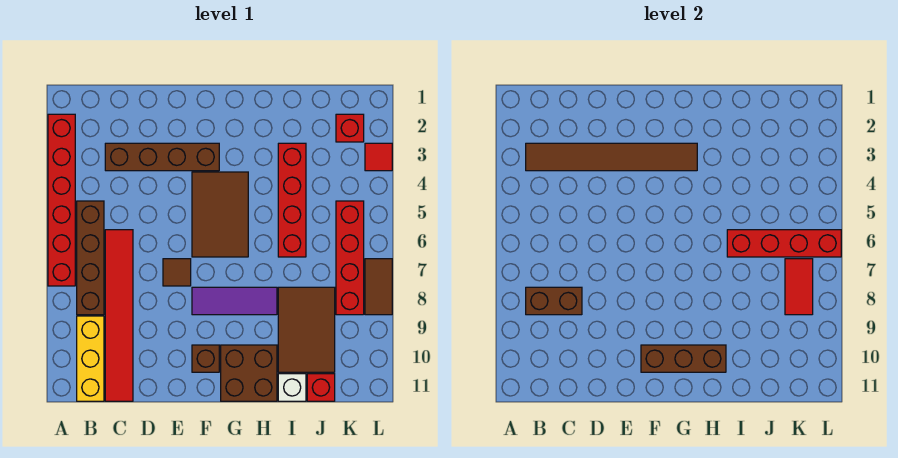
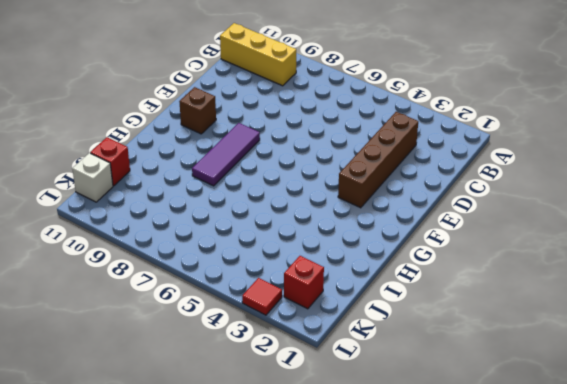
white brick K11 level 1 -> white brick I11 level 1
none -> red brick A2:A7 level 1
none -> brown brick B5:B8 level 1
none -> red tile C6:C11 level 1

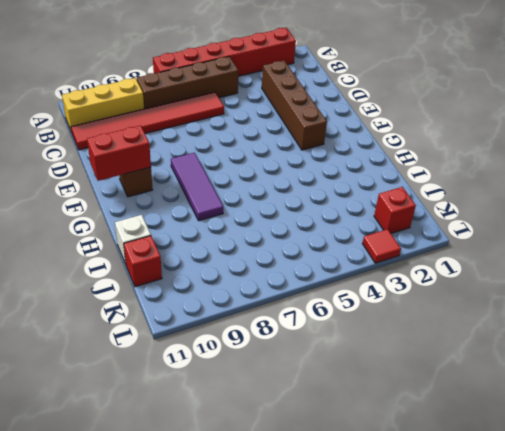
red brick F10:F11 level 2 -> brown brick F10:H10 level 2
none -> brown tile E7 level 1
none -> brown tile F4:G6 level 1
none -> brown brick G10:H11 level 1

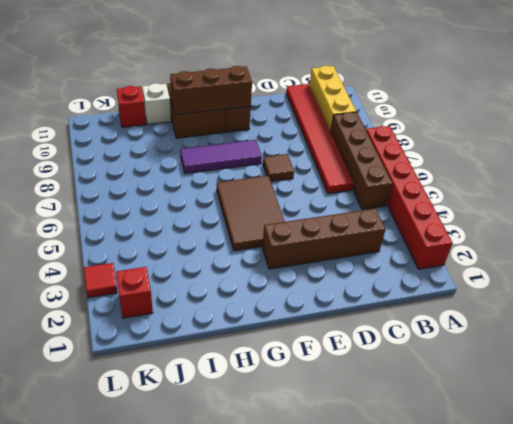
none -> red brick I3:I6 level 1
none -> brown tile I8:J10 level 1
none -> red brick K5:K8 level 1

